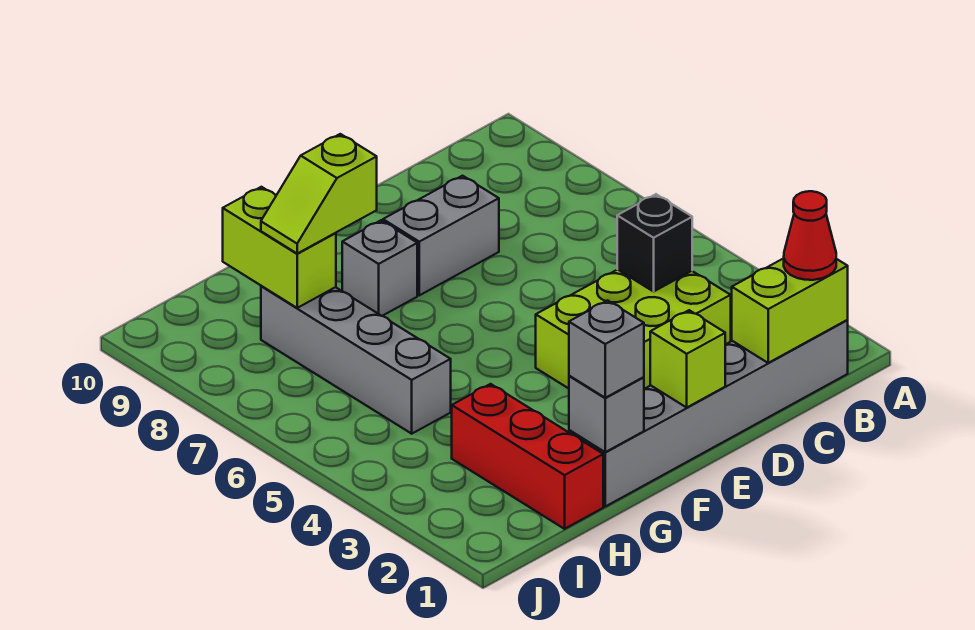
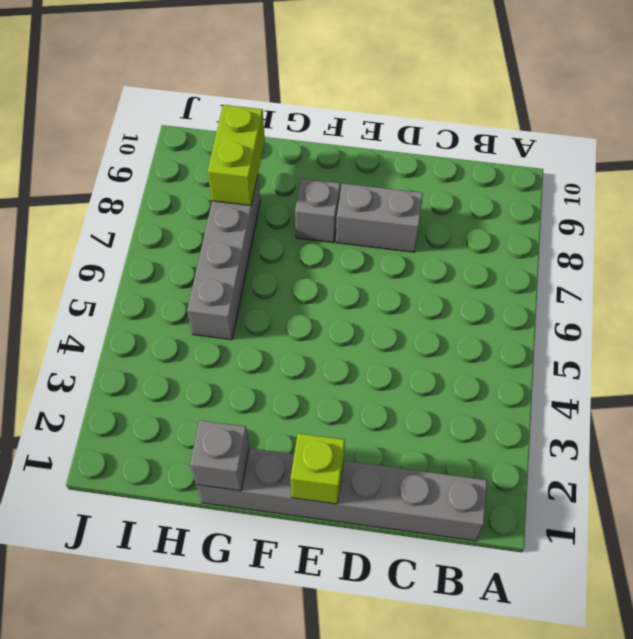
none -> lime brick C3:E4 level 1
none -> red brick H1:H3 level 1
none -> lime brick B1:C1 level 2

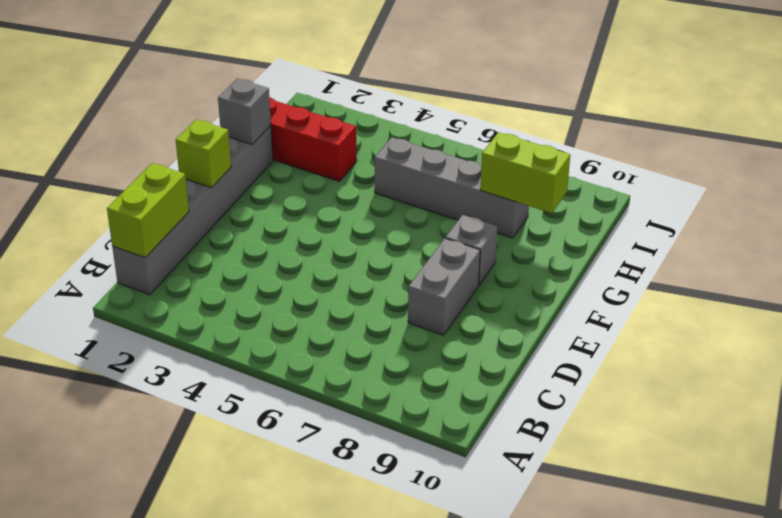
none -> lime brick C3:E4 level 1
none -> black brick C4 level 2
none -> red cone B1 level 3

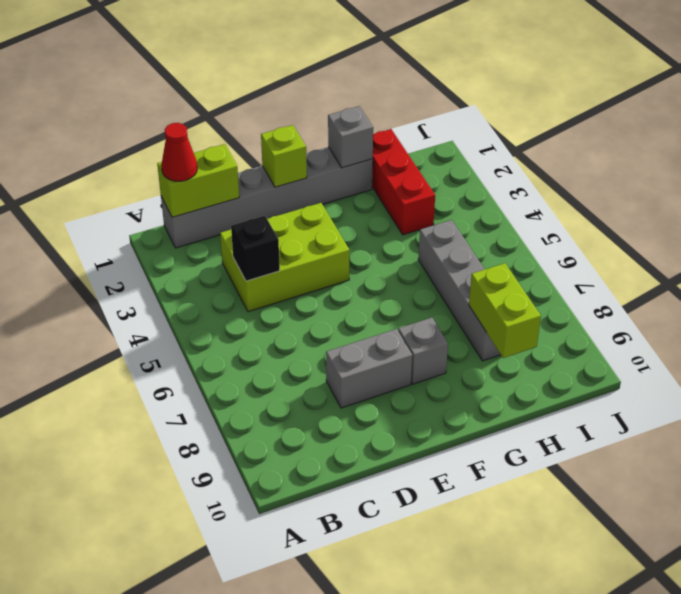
none -> grey brick G1 level 3
none -> lime slope G8:H8 level 3 top G

